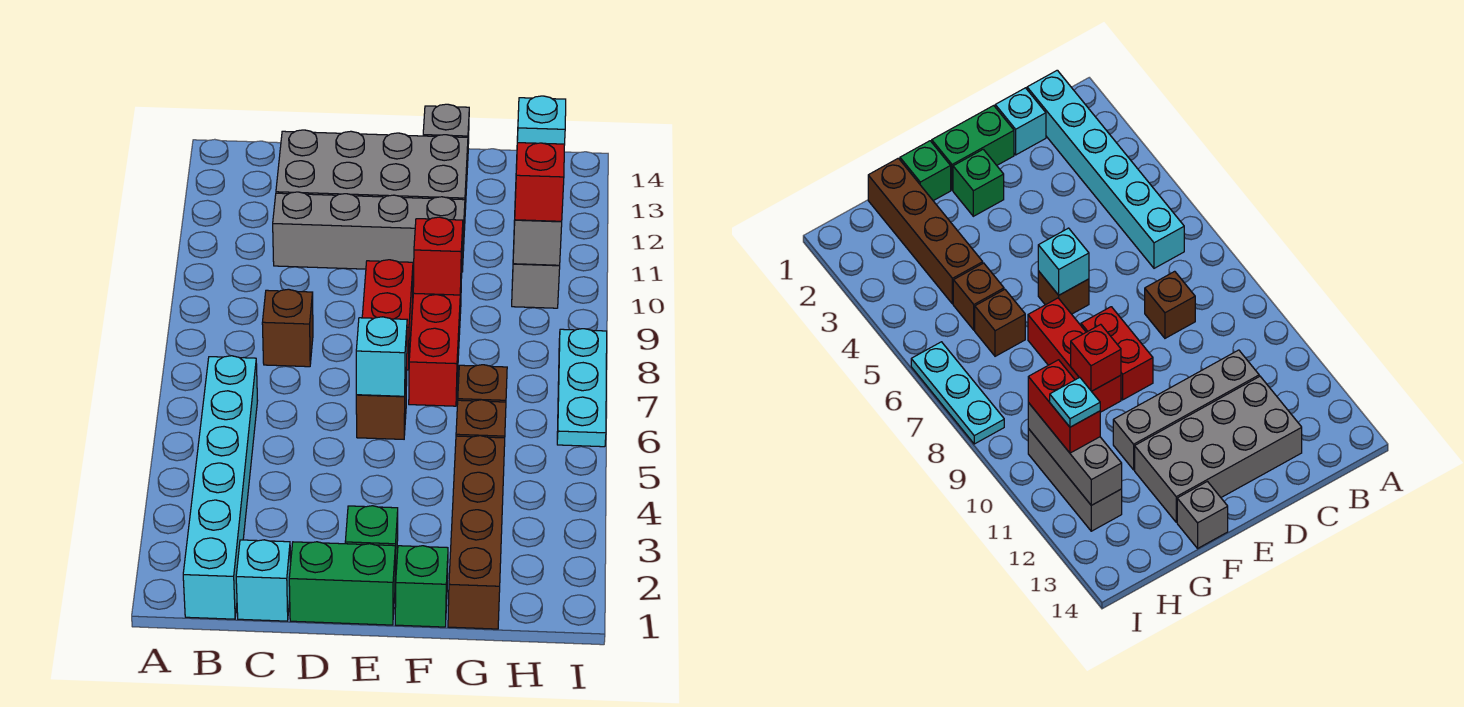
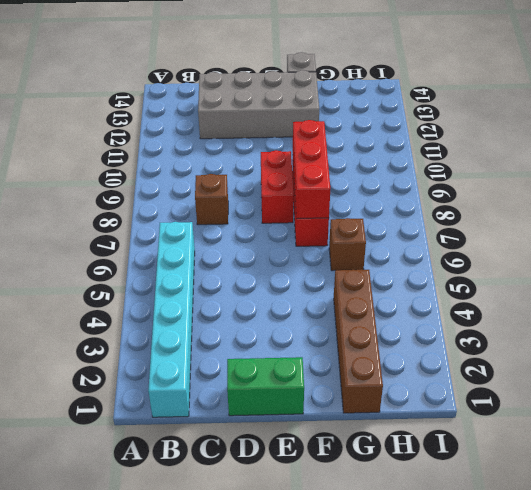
red brick F7:F9 level 2 -> red brick F9 level 2
none -> cyan brick C1 level 1
none -> grey brick C11:F11 level 1
none -> green brick E2 level 1

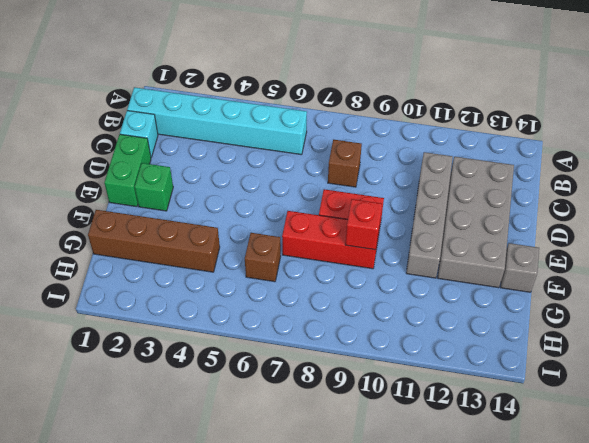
none -> brown brick E6 level 1
none -> green brick F1 level 1
none -> brown brick G5 level 1

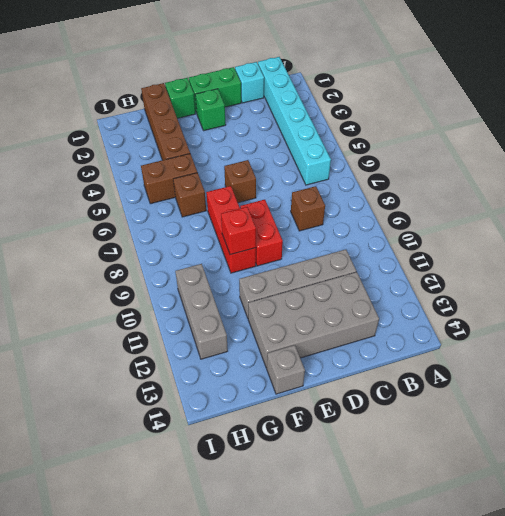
brown brick G5:H5 level 1 -> brown brick G5 level 1
none -> cyan plate I6:I8 level 1
none -> cyan brick E6 level 2
none -> grey brick H10:H12 level 2

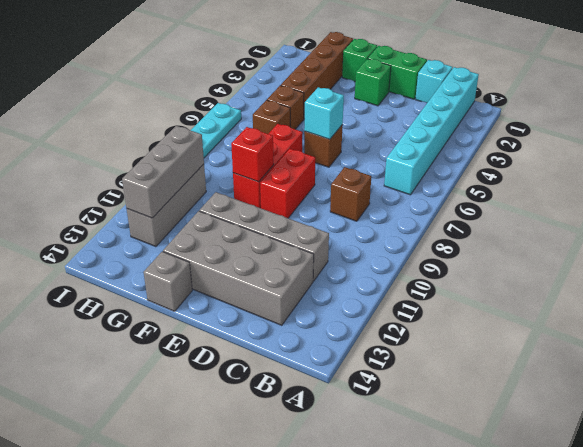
none -> red brick H10:H11 level 3
none -> cyan plate H11 level 4

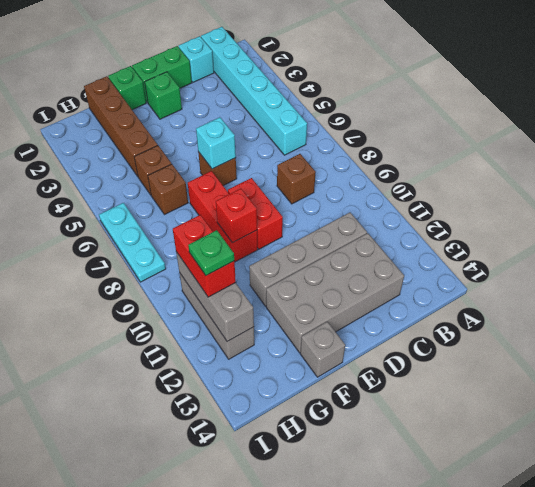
green plate H11 level 4 -> cyan plate H11 level 4

